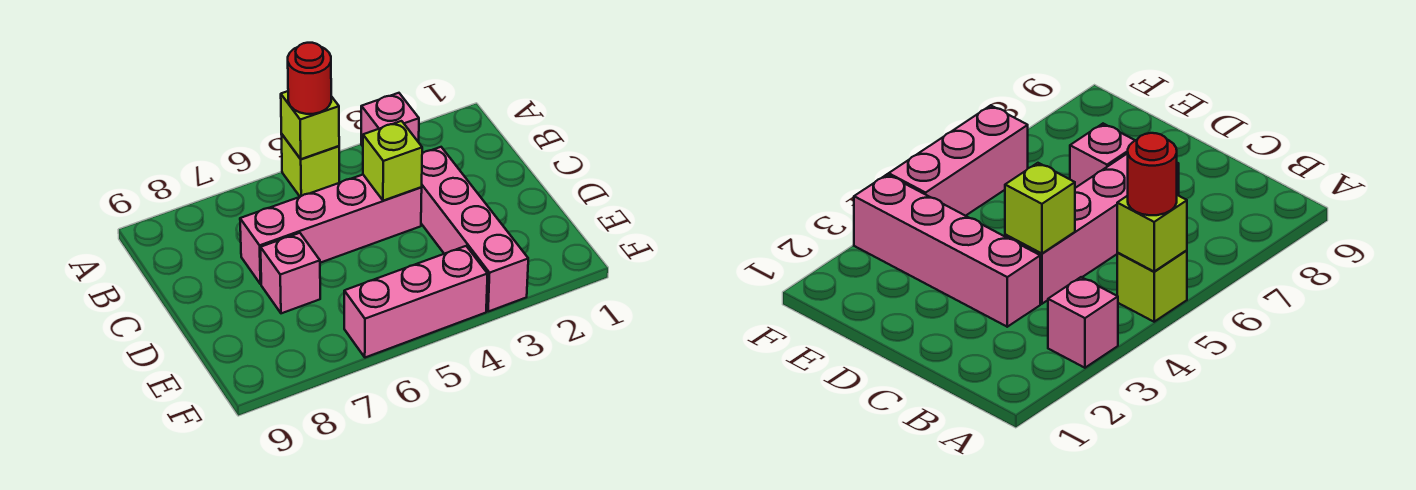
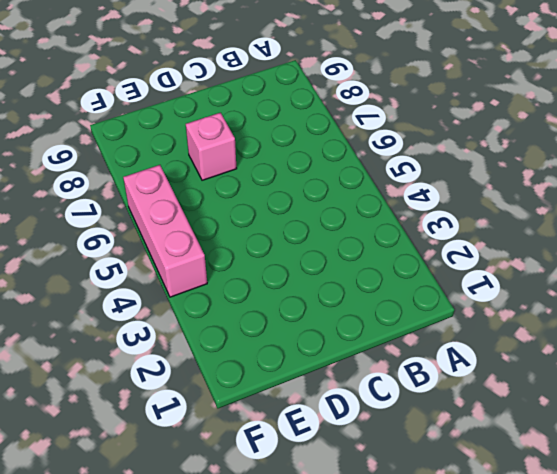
none -> pink brick A3 level 1
none -> lime brick A5 level 1

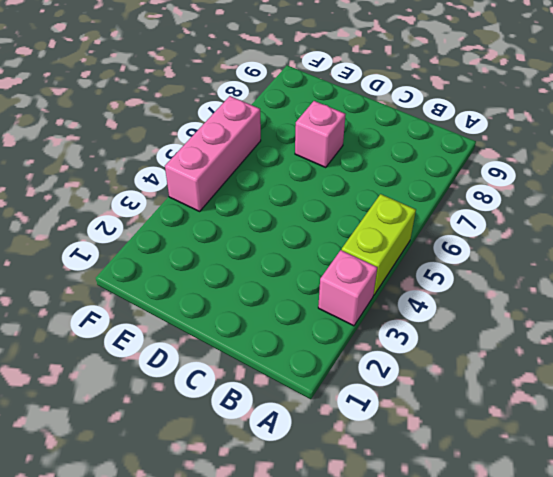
lime brick A4:A5 level 1 -> lime brick A5 level 1
none -> pink brick C3:F3 level 1
none -> pink brick C4:C7 level 1

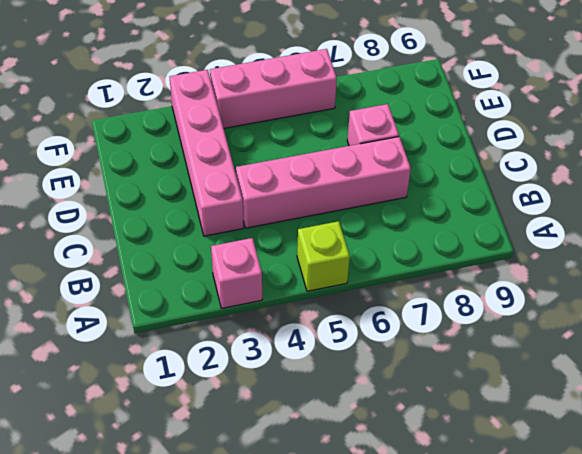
none -> lime brick A5 level 2
none -> lime brick C4 level 2

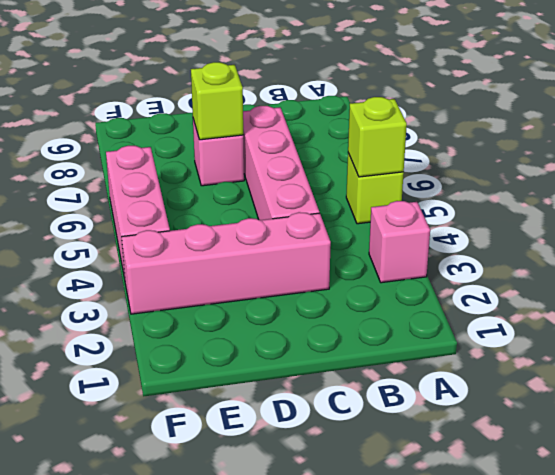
lime brick D7 level 2 -> lime brick C4 level 2
none -> red round brick A5 level 3

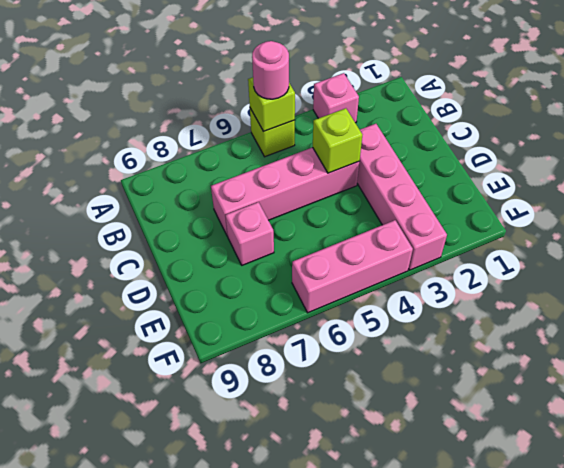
pink round brick A5 level 3 -> red round brick A5 level 3

